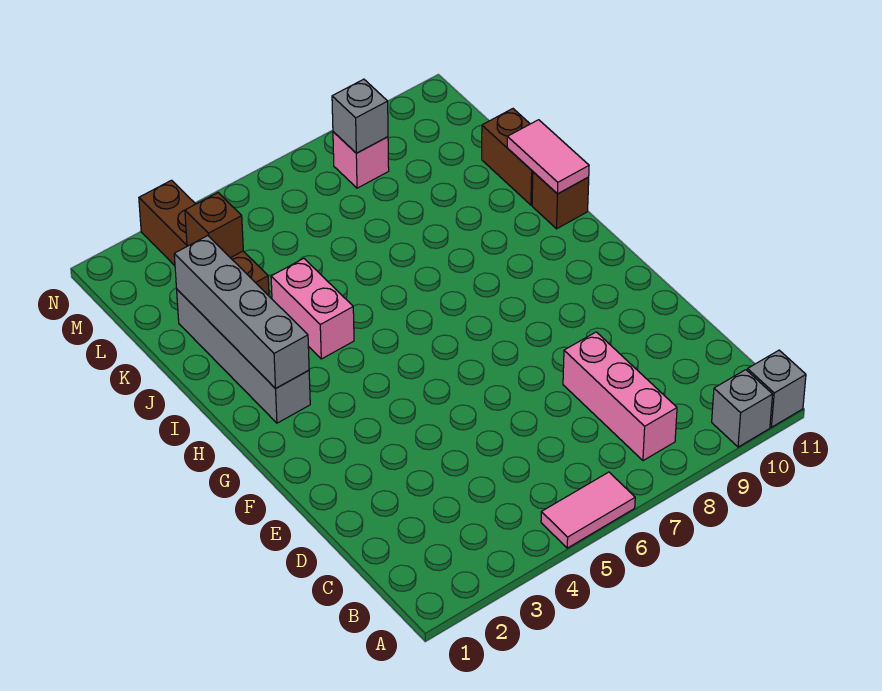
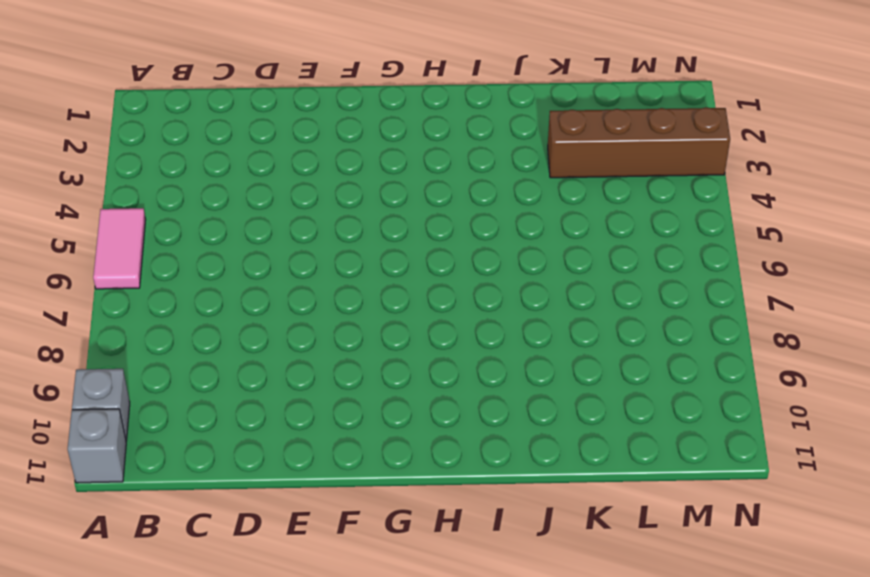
none -> pink brick B8:D8 level 1
none -> grey brick H2:K2 level 1
none -> pink brick I4:J4 level 1

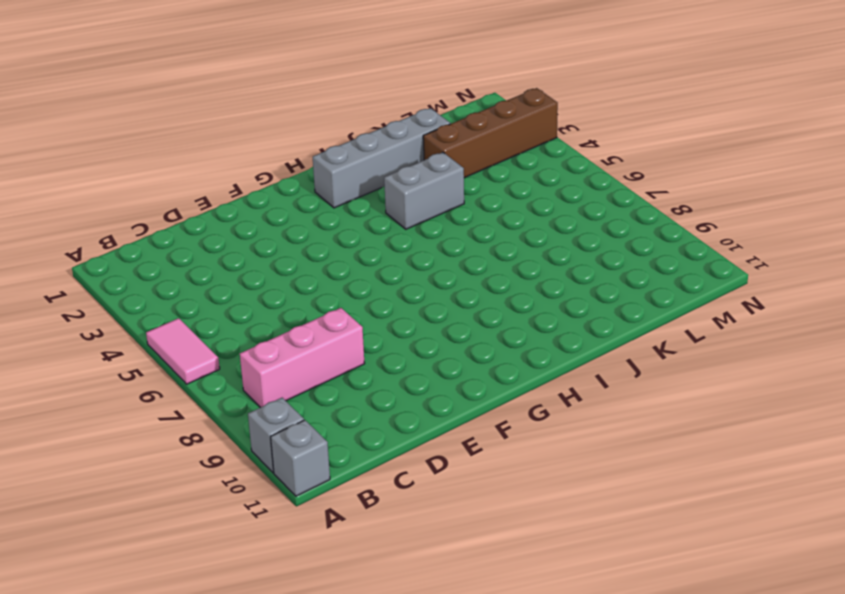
grey brick I4:J4 level 1 -> pink brick I4:J4 level 1
none -> brown brick I11 level 1
none -> brown brick J11:K11 level 1
none -> pink brick M8 level 1

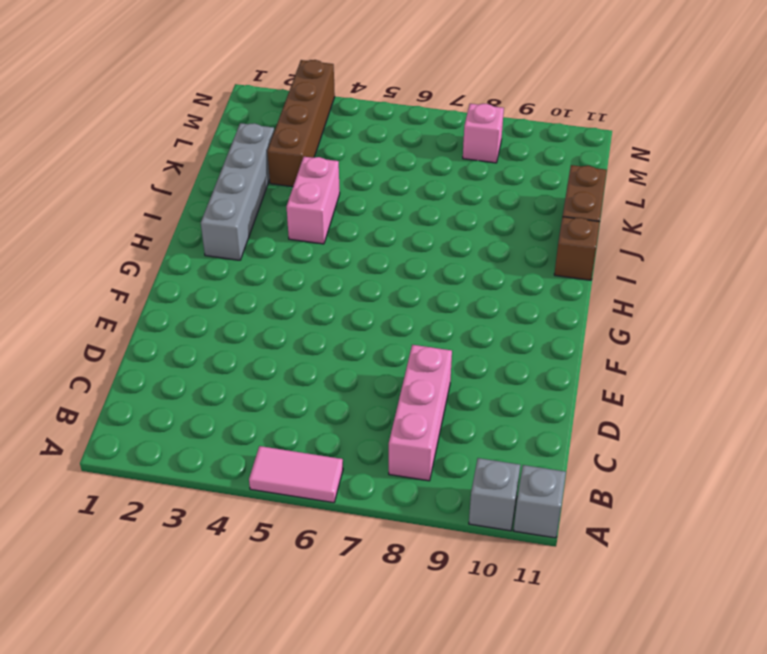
none -> grey brick H2:K2 level 2
none -> pink tile I11:J11 level 2
none -> brown brick L3 level 2

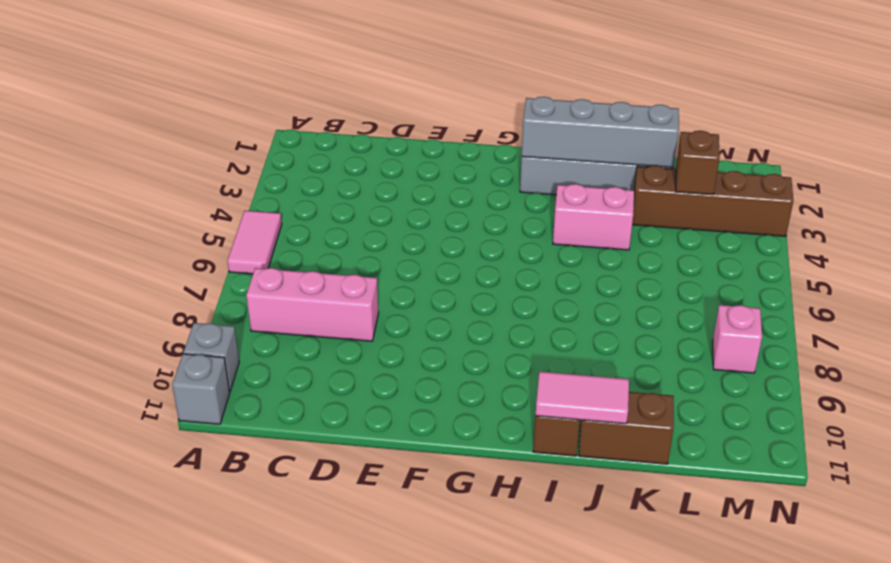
none -> grey brick M8 level 2

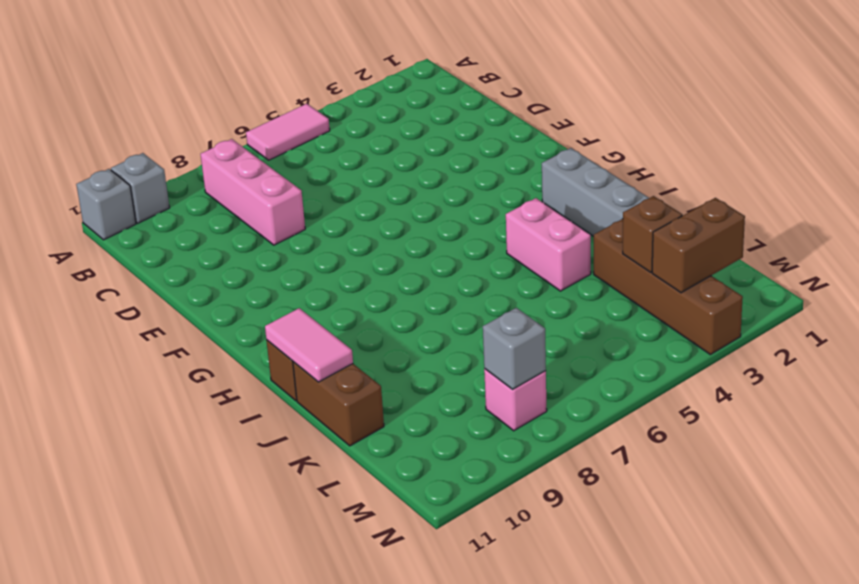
brown brick M2:M3 level 2 -> none
none -> grey brick H2:K2 level 2

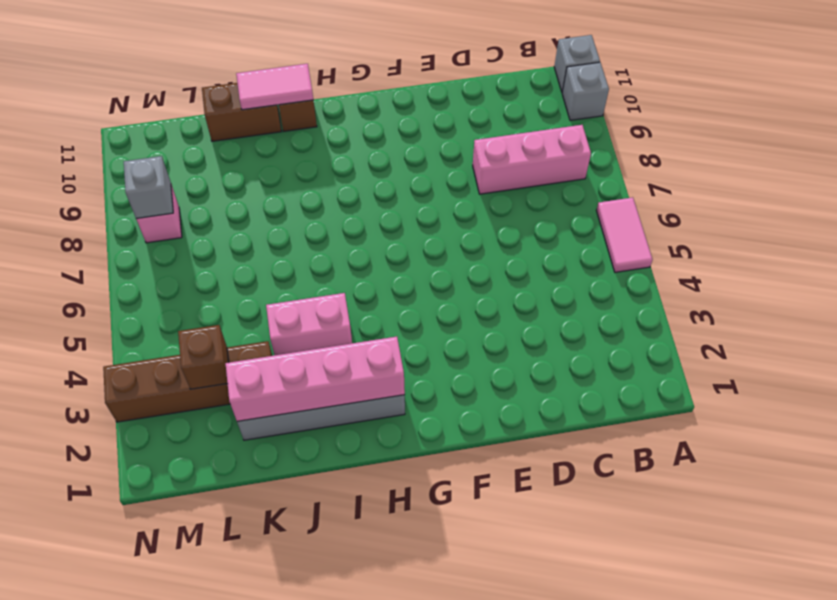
pink brick H2:K2 level 2 -> grey brick H2:K2 level 2

